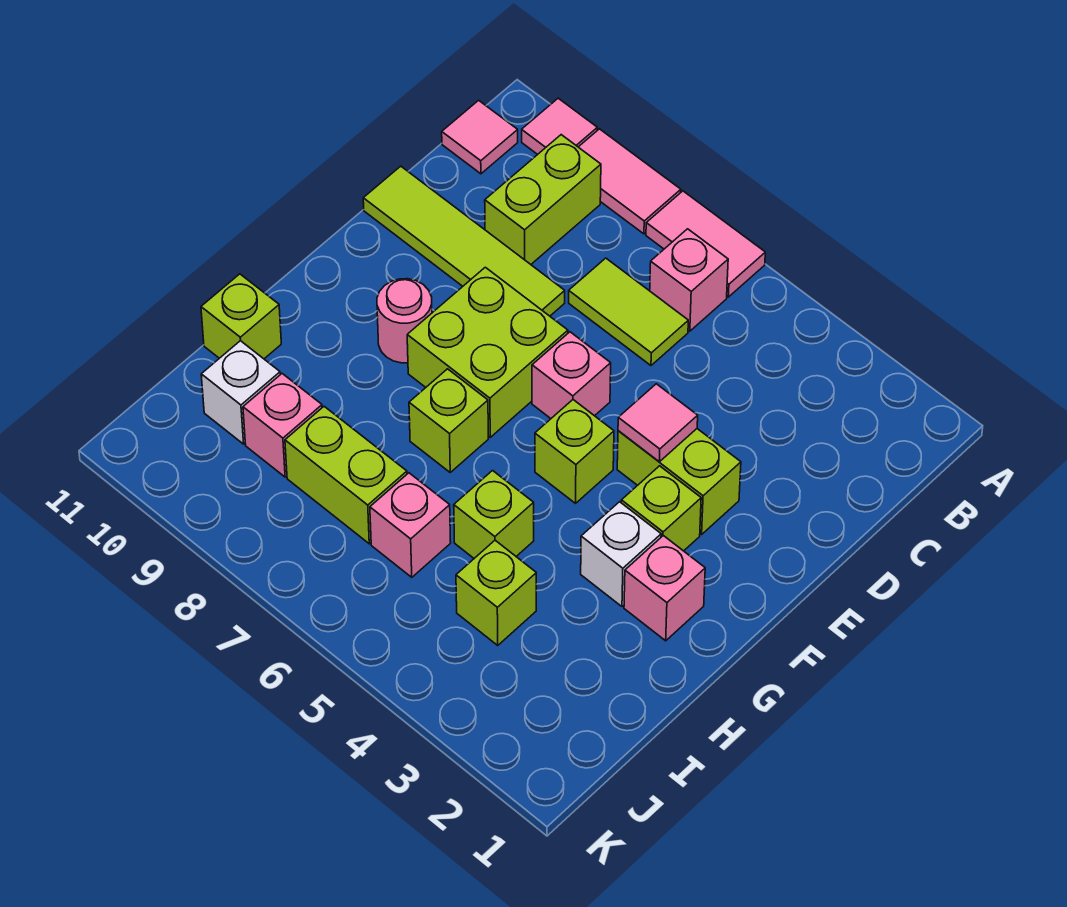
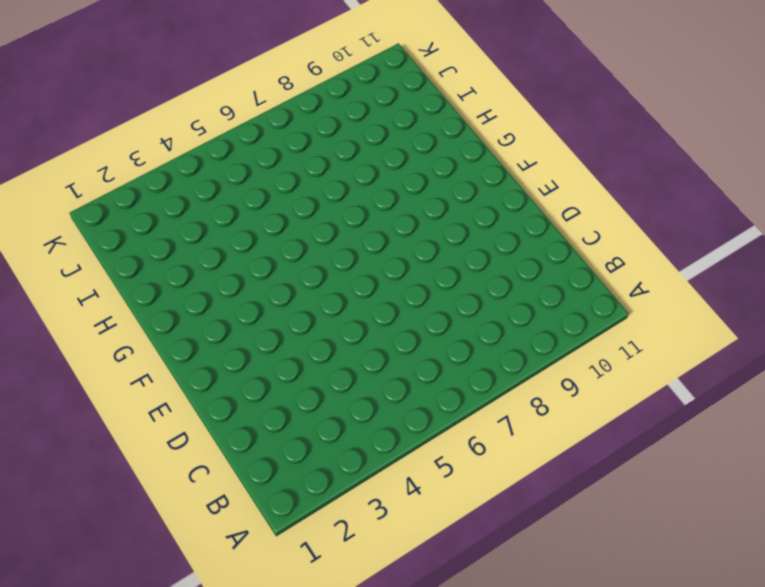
none -> pink tile A6:A7 level 1
none -> pink tile A8:A9 level 1
none -> pink tile A10 level 1

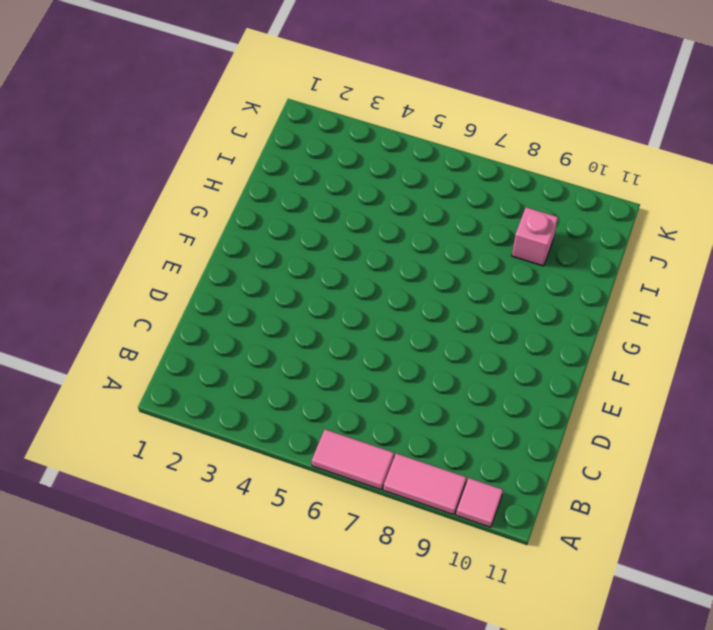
none -> pink brick B6 level 1
none -> lime brick B9:C9 level 1
none -> pink tile B11 level 1

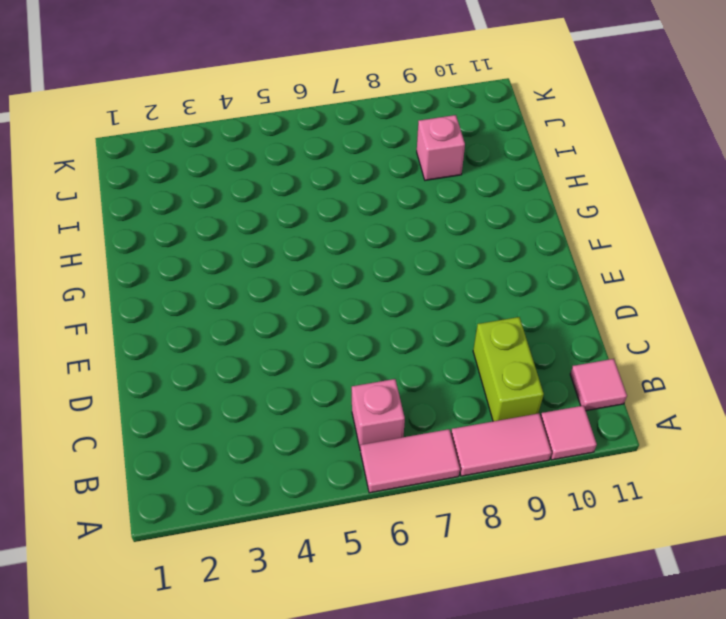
none -> lime tile C6:C7 level 1
none -> lime tile D8:D11 level 1
none -> lime brick E3:E4 level 1

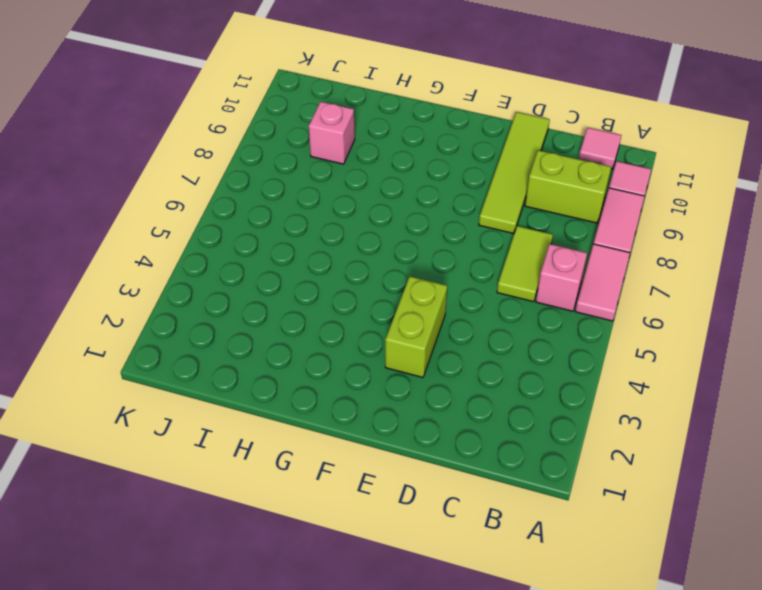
none -> pink brick E6 level 1
none -> lime brick E7:F8 level 1
none -> lime brick F3 level 1

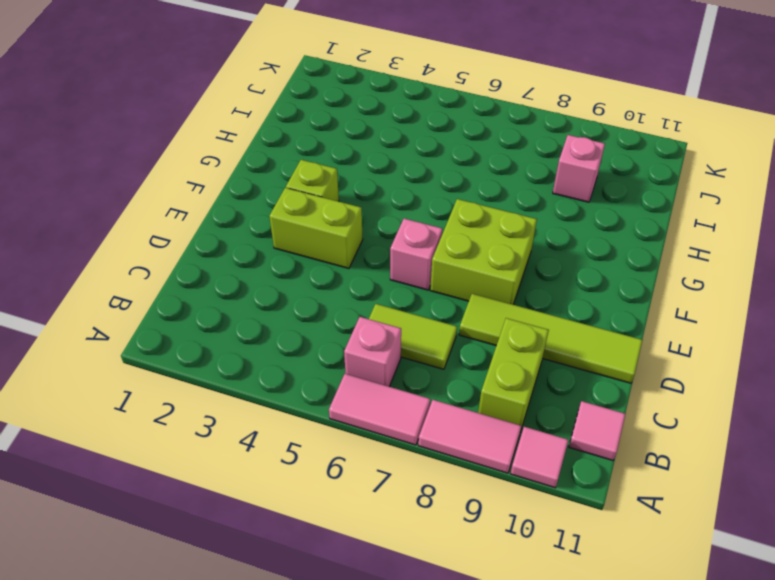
none -> lime brick F5 level 1
none -> pink round brick F9 level 1
none -> pink brick G2 level 1

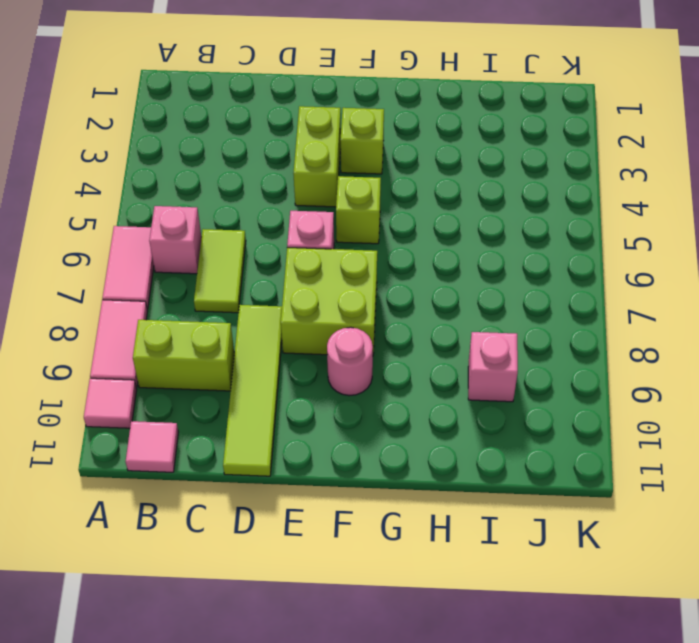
none -> pink brick G2 level 1
none -> white brick G3 level 1
none -> lime brick G7 level 1

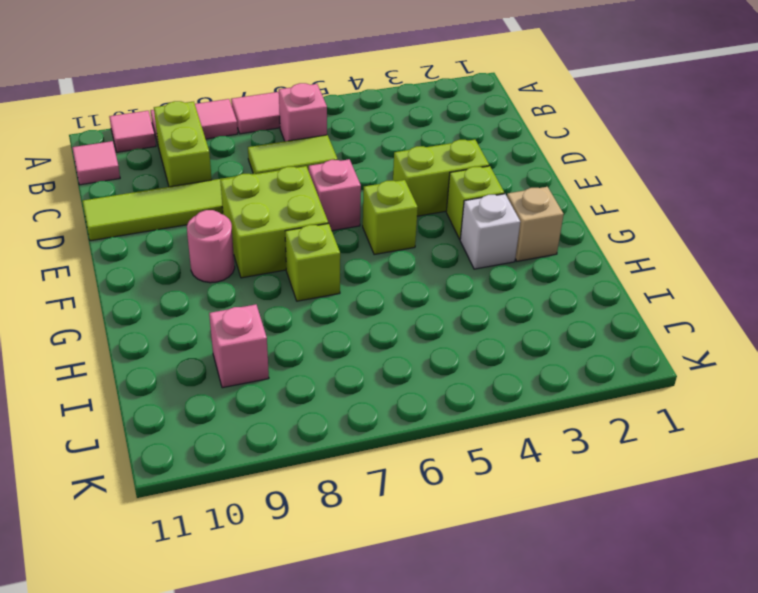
tan brick G2 level 1 -> pink brick G2 level 1
none -> lime brick H5 level 1
none -> lime brick H11 level 1
none -> lime brick I4 level 1

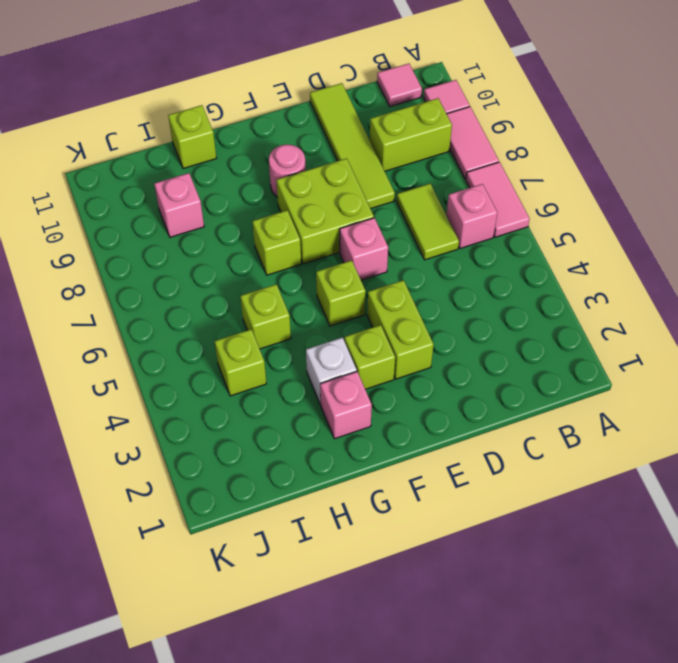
none -> pink brick I6 level 1
none -> lime brick I7:I8 level 1
none -> white brick I10 level 1

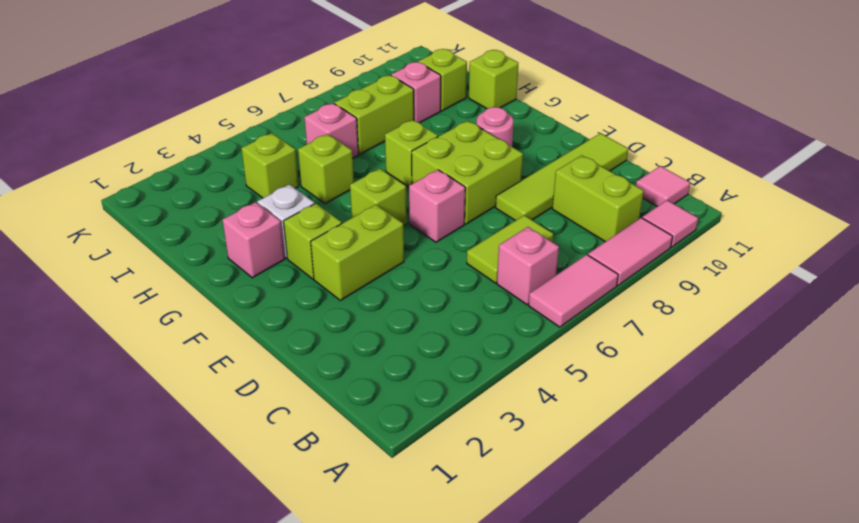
lime brick I10 level 1 -> white brick I10 level 1
none -> pink tile E4 level 2

